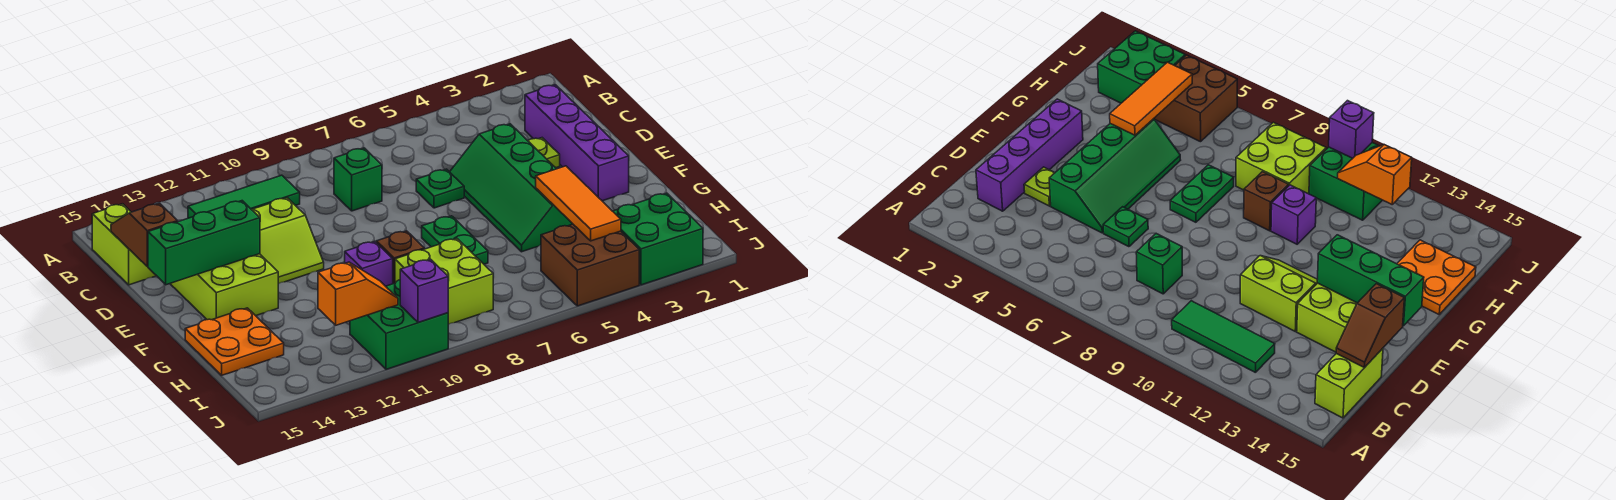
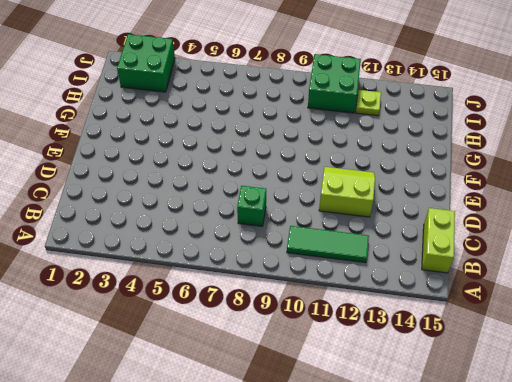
lime plate I12 level 1 -> lime plate D3 level 1
none -> purple brick C2:F2 level 1
none -> green slope D4:G5 level 1 top 4
none -> green plate D6 level 1

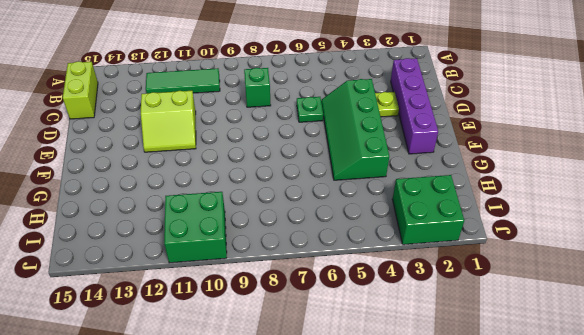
none -> lime brick D13:F14 level 1
none -> green plate F7:G7 level 1
none -> brown brick G9 level 1

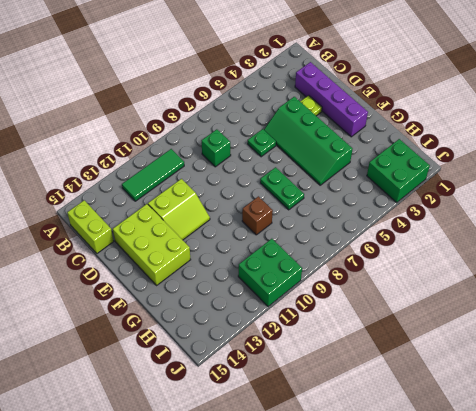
none -> purple brick G10 level 1
none -> orange plate G14:H15 level 1
none -> lime brick H8:I9 level 1

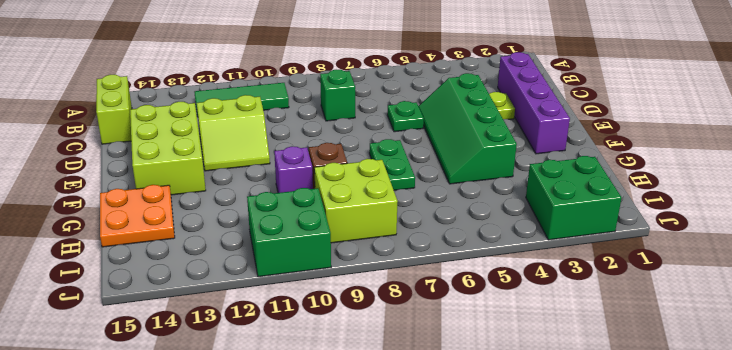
none -> brown brick I4:J5 level 1
none -> brown slope C15:D15 level 2 top D
none -> green brick E13:E15 level 2

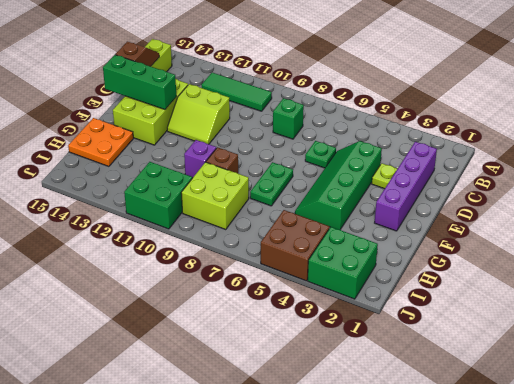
none -> orange tile G4:I4 level 2
none -> orange slope I11:I12 level 2 top 12
none -> purple brick J10 level 2

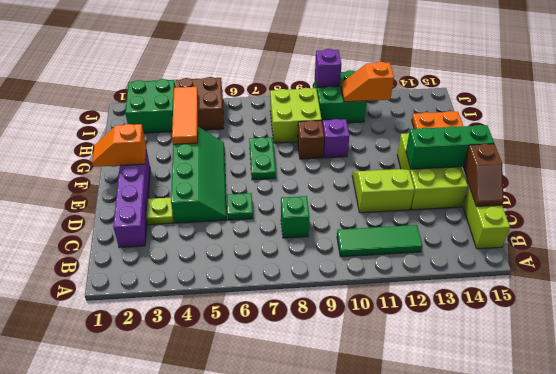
orange slope F1:F2 level 2 top 2 -> none

